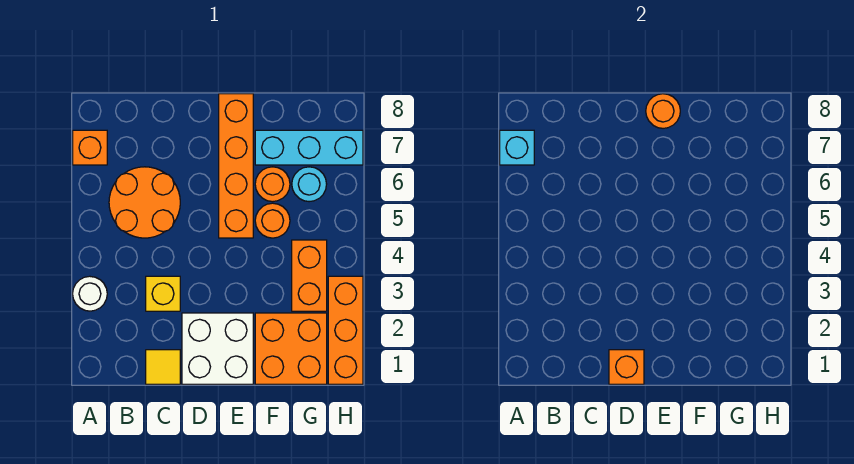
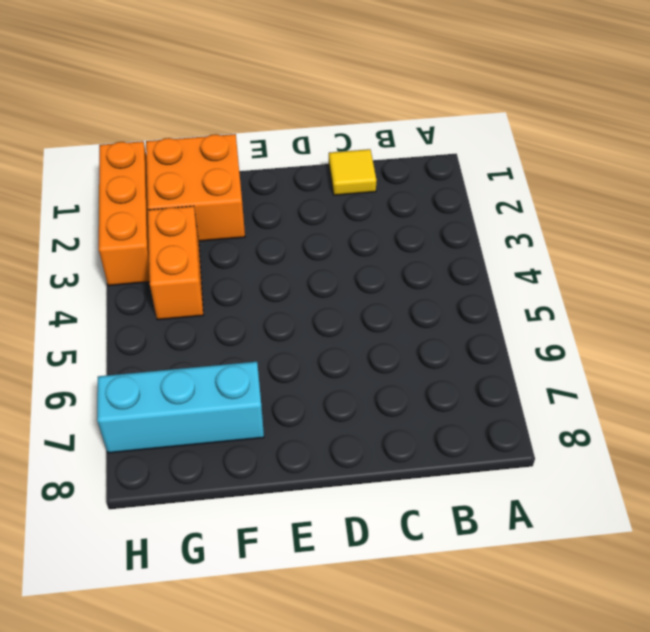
none -> white round brick A3 level 1
none -> orange brick A7 level 1
none -> orange round brick B5:C6 level 1

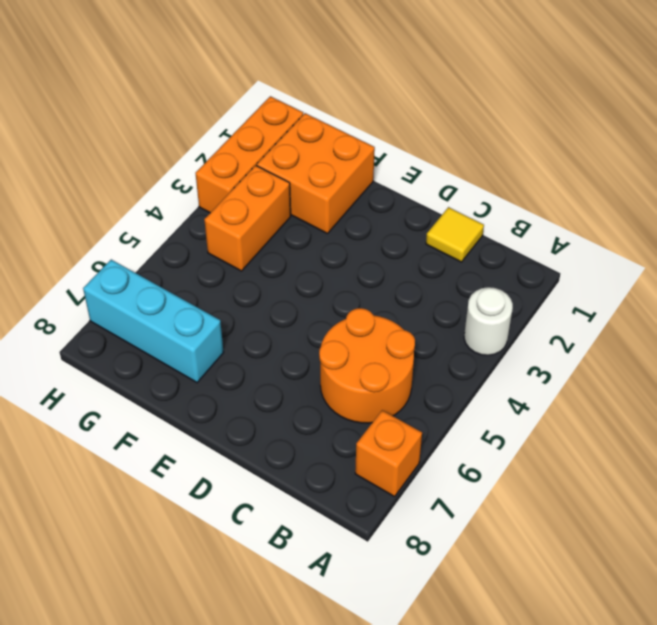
none -> yellow brick C3 level 1
none -> white brick D1:E2 level 1
none -> orange brick E5:E8 level 1

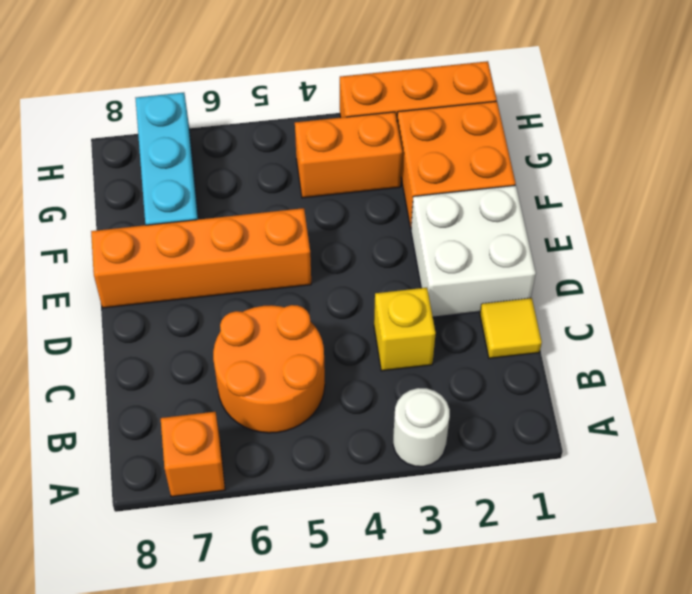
none -> orange round brick F5 level 1
none -> orange round brick F6 level 1
none -> cyan round brick G6 level 1

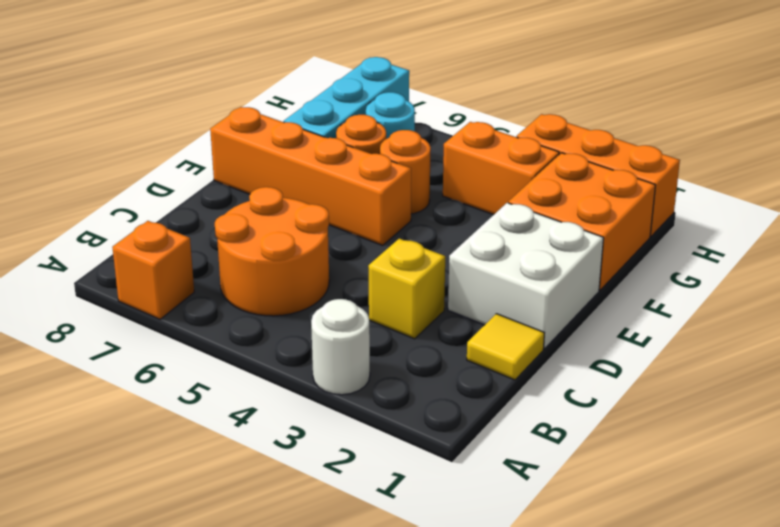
none -> cyan brick A7 level 2
none -> orange brick D1 level 2
none -> orange round brick E8 level 2

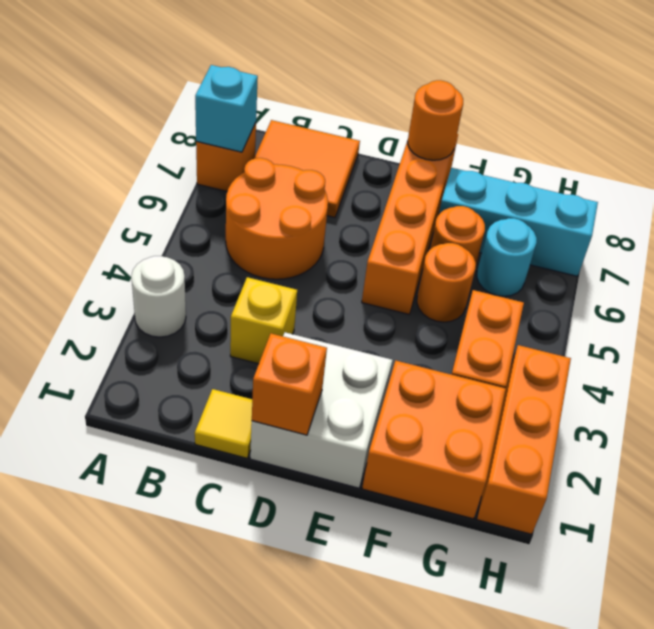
orange tile B7:C8 level 1 -> none

